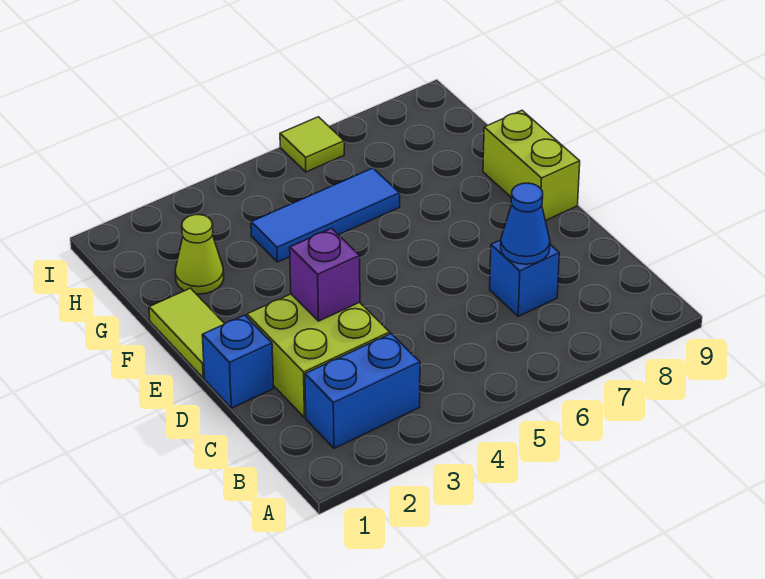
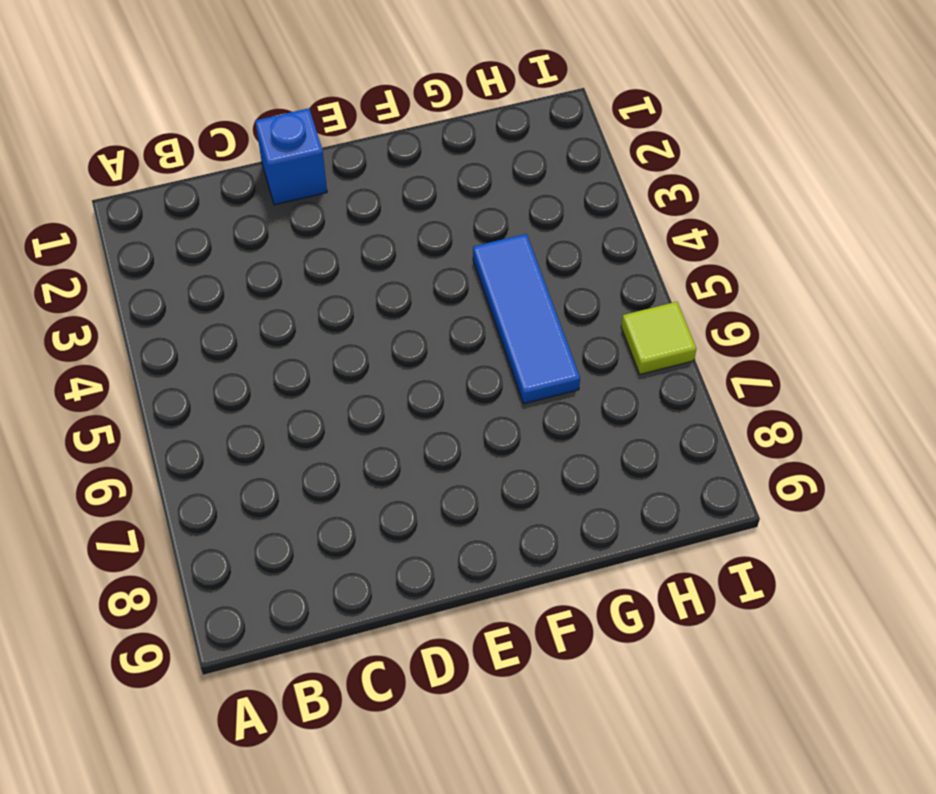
none -> blue brick B2:B3 level 1
none -> lime brick C2:D3 level 1

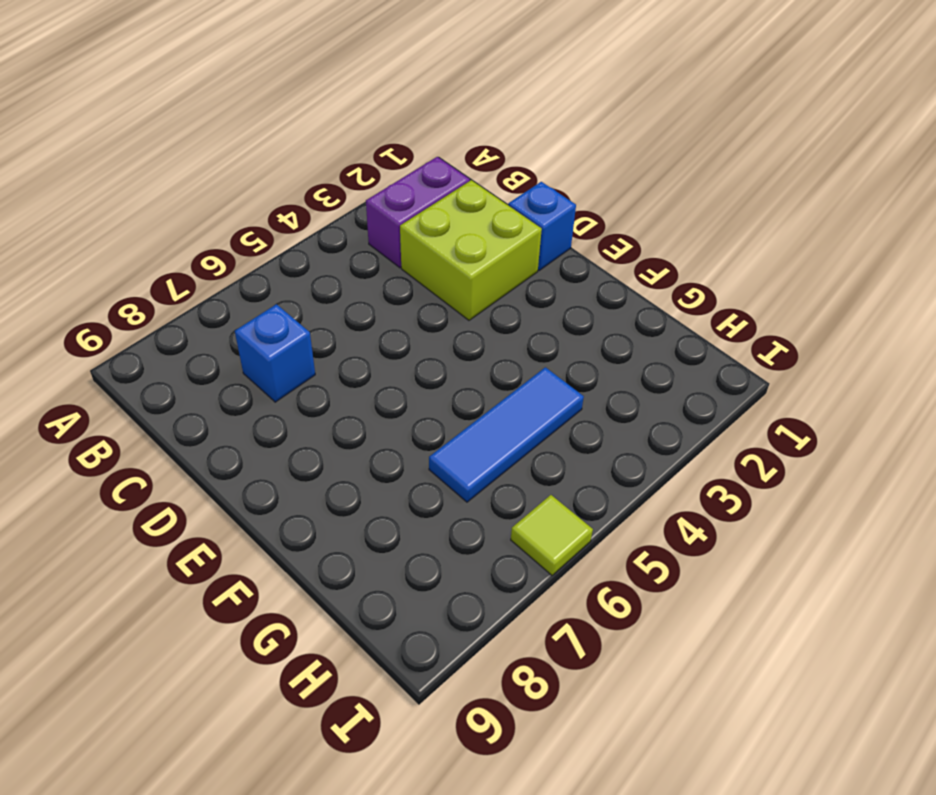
purple brick B2:B3 level 1 -> blue brick B2:B3 level 1
none -> lime tile E1:F1 level 1
none -> lime brick E9:F9 level 1

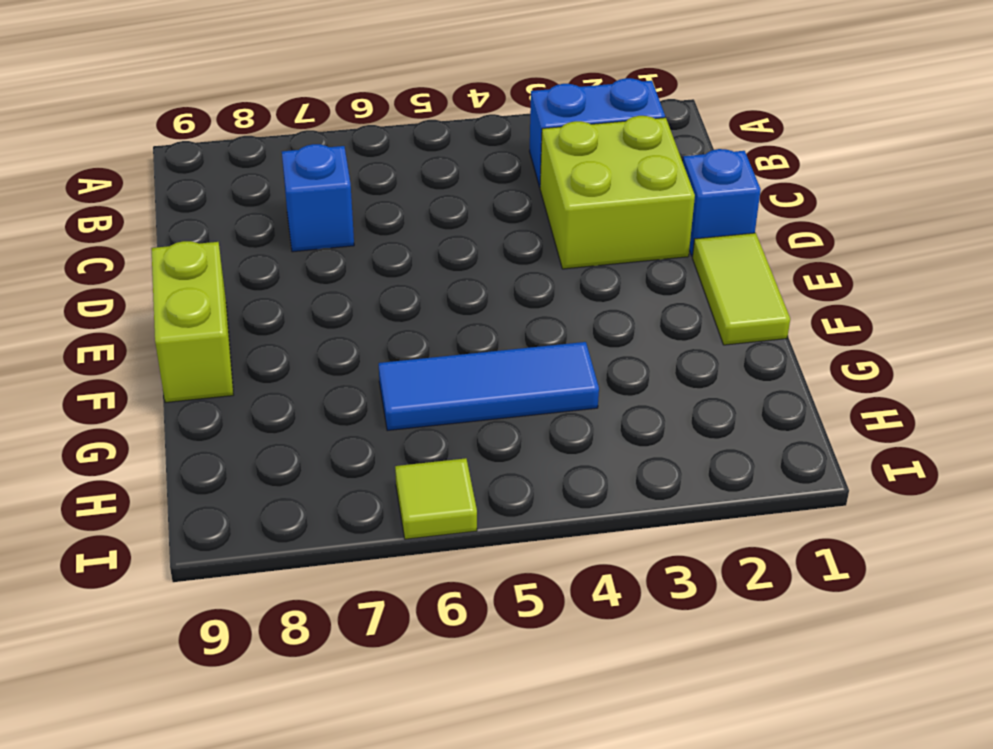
none -> lime cone G2 level 1
none -> blue cone C7 level 2

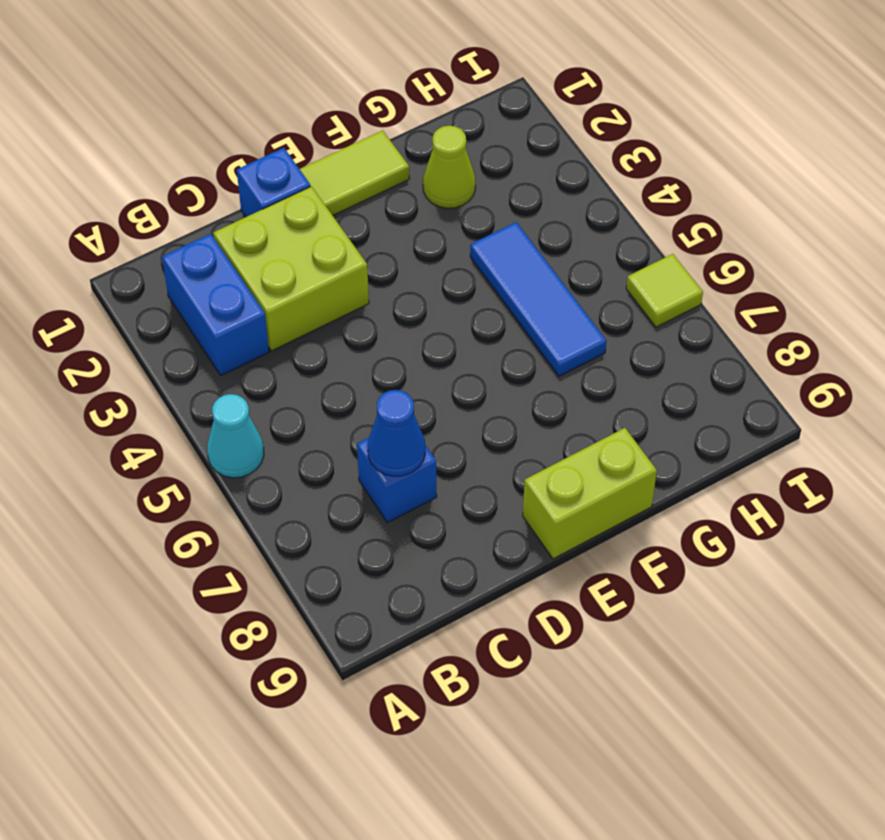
cyan cone A5 level 1 -> none
none -> purple brick D3 level 2

